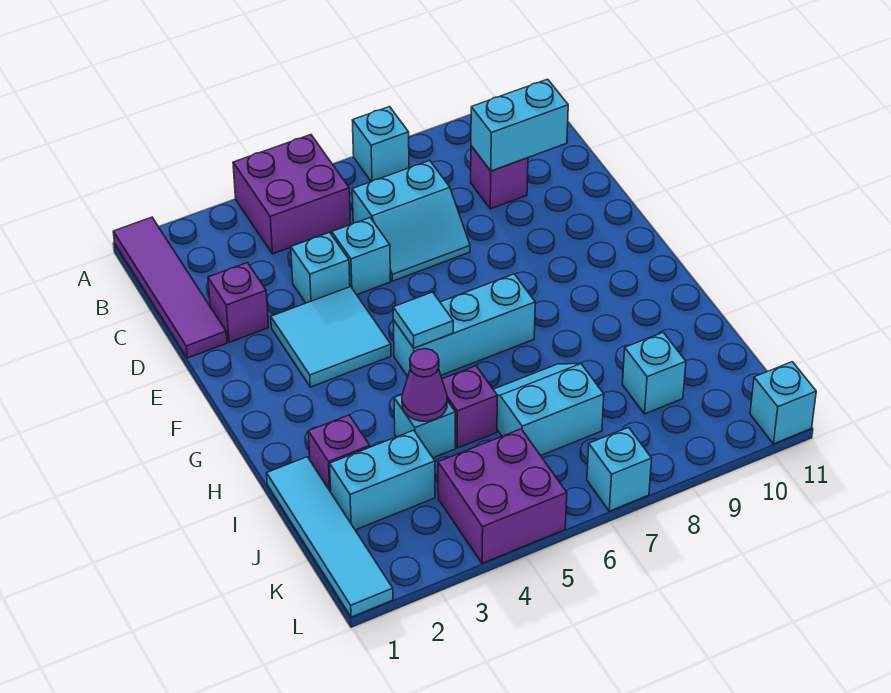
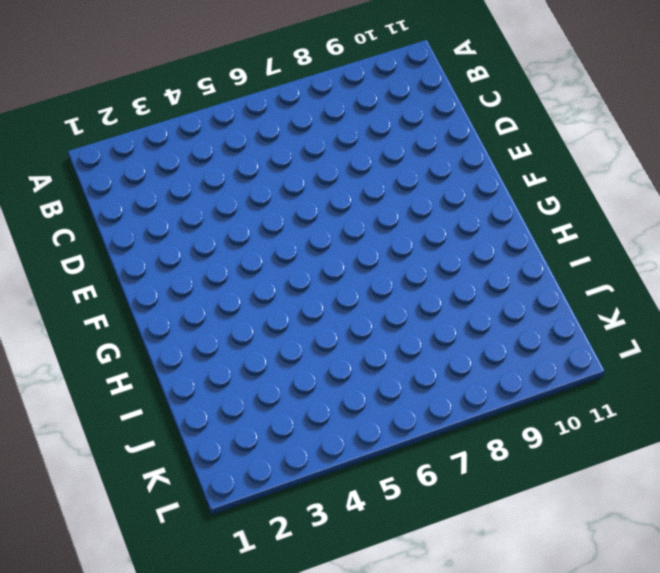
none -> purple tile A1:D1 level 1
none -> purple brick A4:B5 level 1
none -> cyan brick A7 level 1

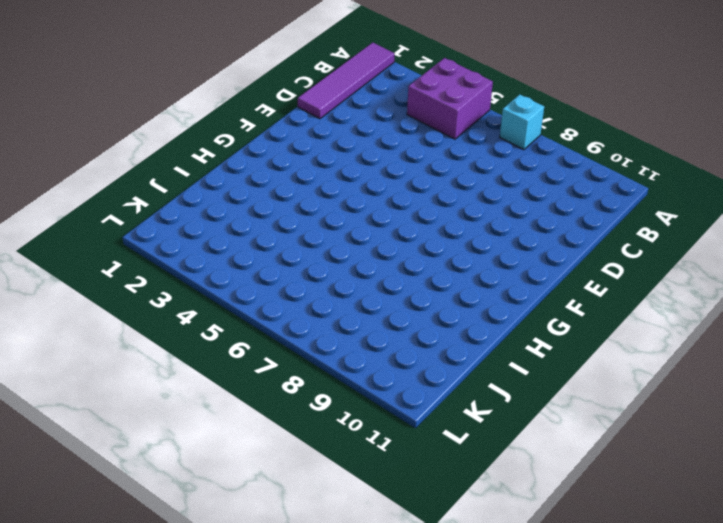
none -> cyan slope C6:D7 level 1 top C
none -> purple brick C9 level 1
none -> purple brick D2 level 1

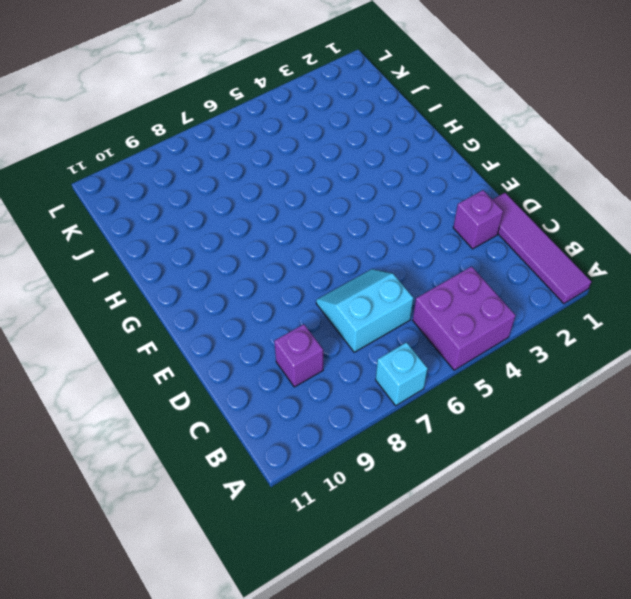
none -> cyan brick D4 level 1
none -> cyan brick D5 level 1
none -> cyan tile E3:F4 level 1

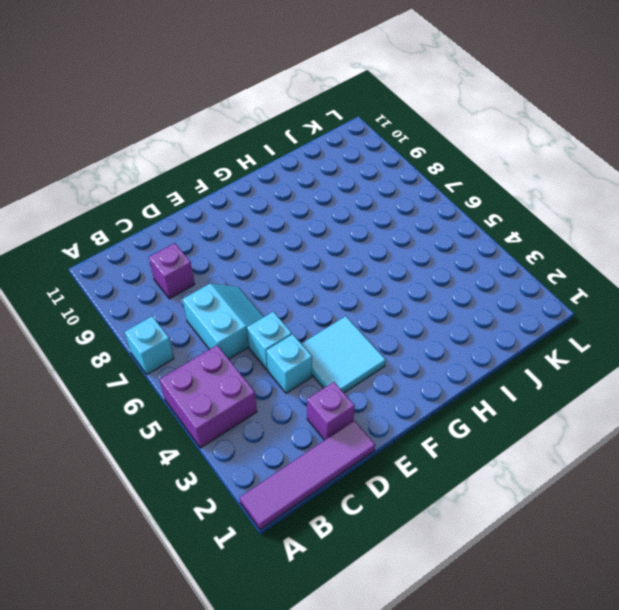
none -> cyan brick G5:G7 level 1
none -> cyan tile I1:L1 level 1
none -> purple brick I2 level 1

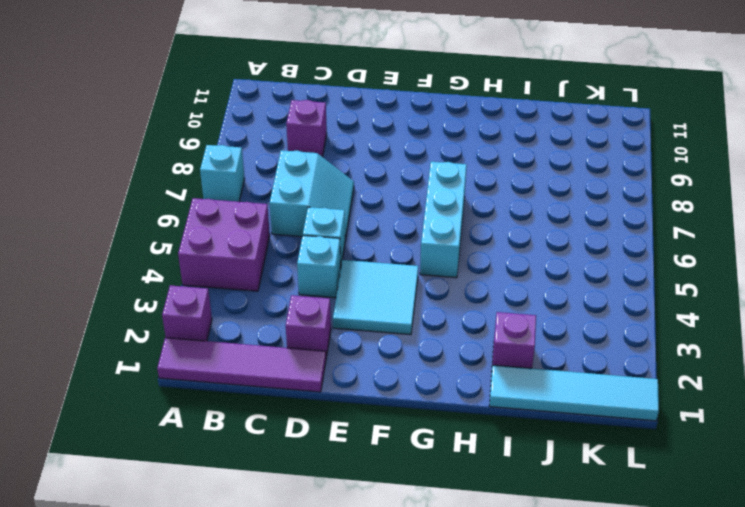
purple brick A2 level 1 -> purple brick I5 level 1
none -> cyan brick I4 level 1
none -> cyan slope I6:J7 level 1 top J
none -> cyan brick J2:J3 level 1

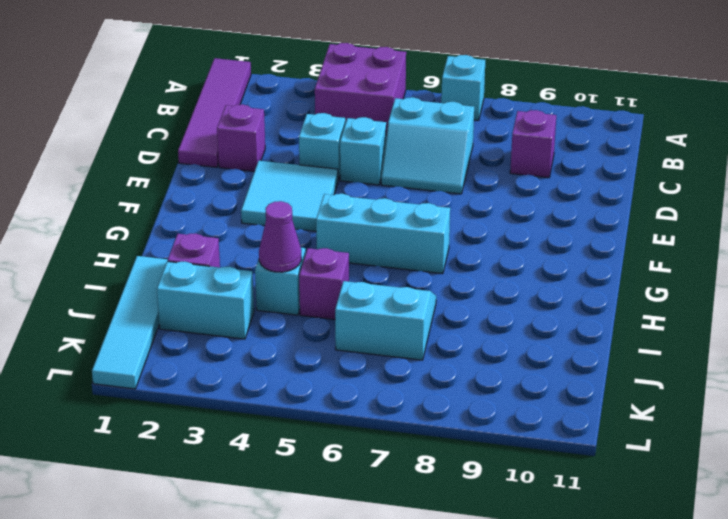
none -> cyan brick J9 level 1
none -> purple brick K4:L5 level 1
none -> cyan brick L7 level 1

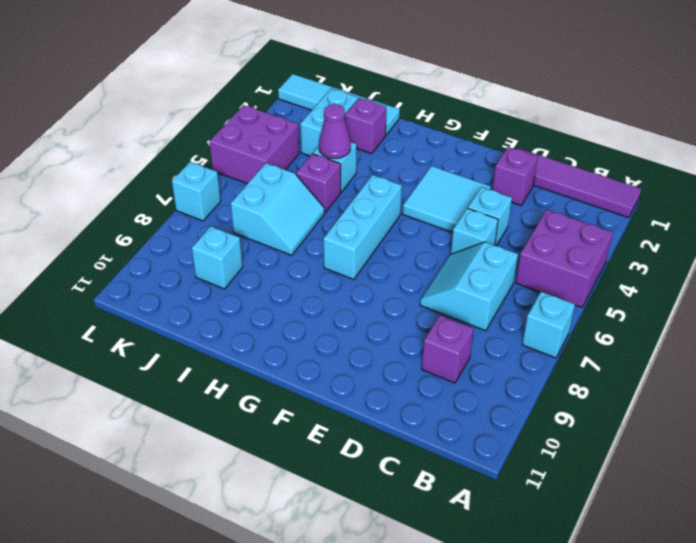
none -> cyan brick L11 level 1
none -> cyan brick C9:C10 level 2
none -> cyan tile G5 level 2

